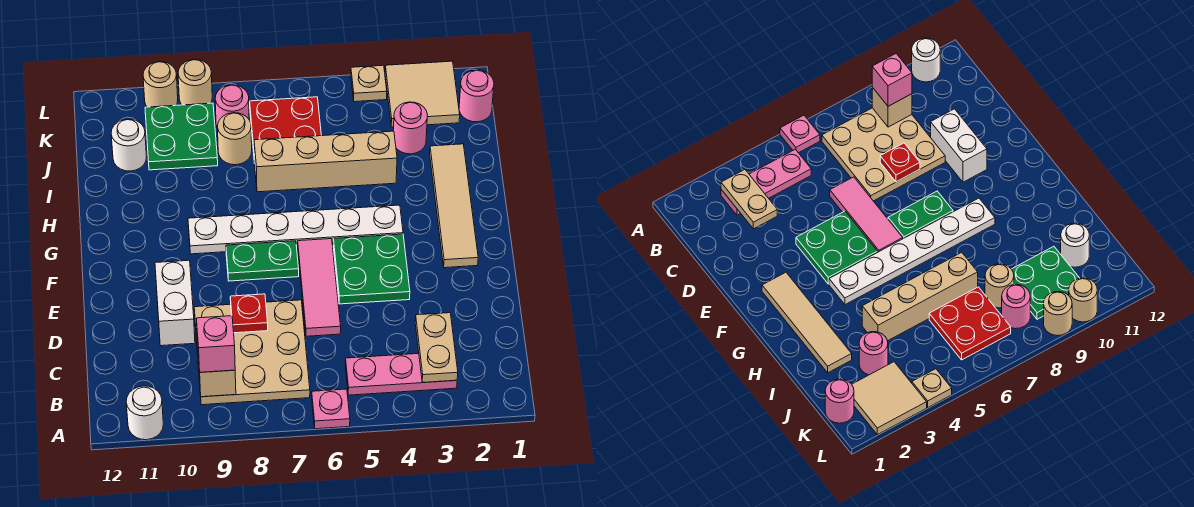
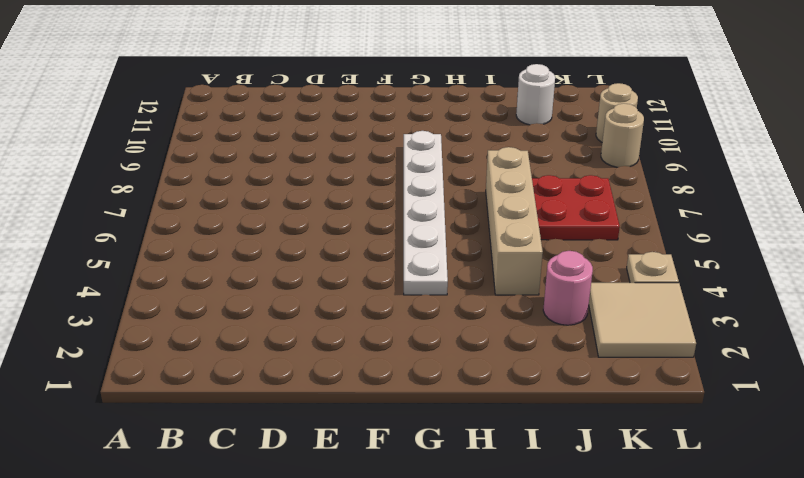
none -> pink plate A6 level 1
none -> white round brick A11 level 1
none -> pink plate B3:B5 level 1

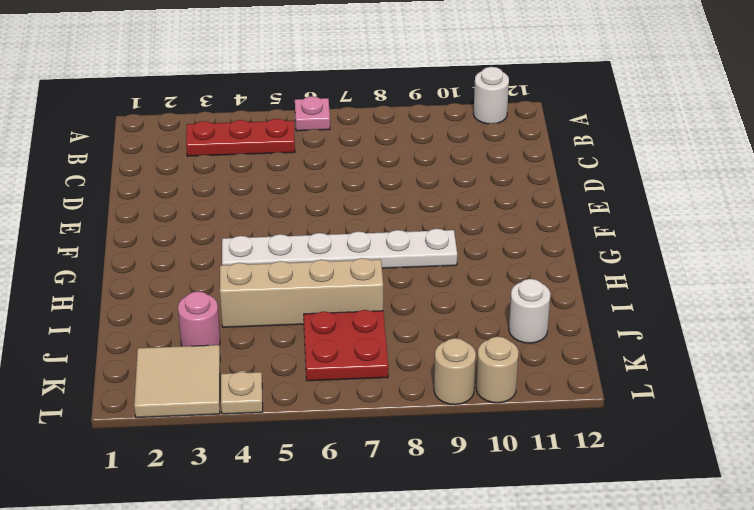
red plate B3:B5 level 1 -> pink plate B3:B5 level 1
none -> tan plate B7:D9 level 1
none -> pink tile D6:F6 level 1
none -> white brick D10:E10 level 1

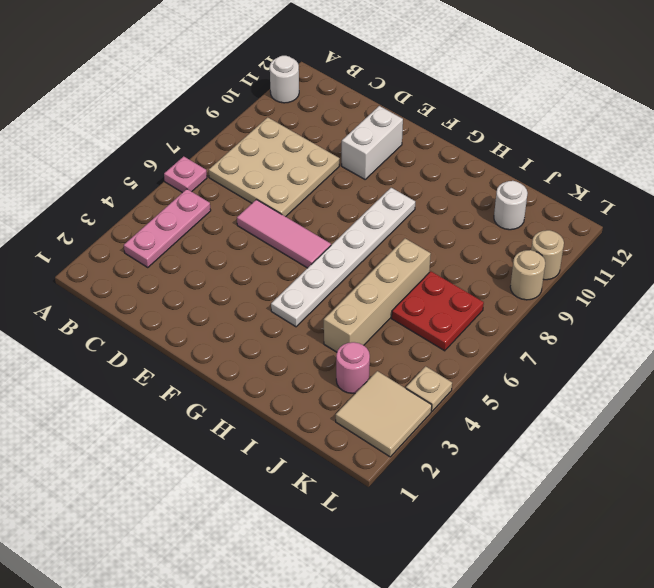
white brick E10:E11 level 1 -> white brick D10:E10 level 1
none -> green plate E4:F5 level 1
none -> tan tile F2:I2 level 1
none -> green plate F7:F8 level 1

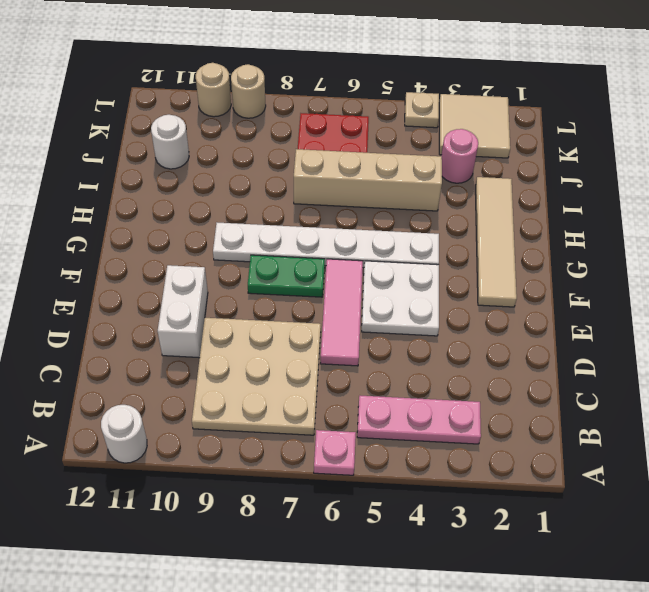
white plate E4:F5 level 1 -> green plate E4:F5 level 1
none -> tan round brick J8 level 1
none -> green plate J9:K10 level 1
none -> pink round brick K1 level 1

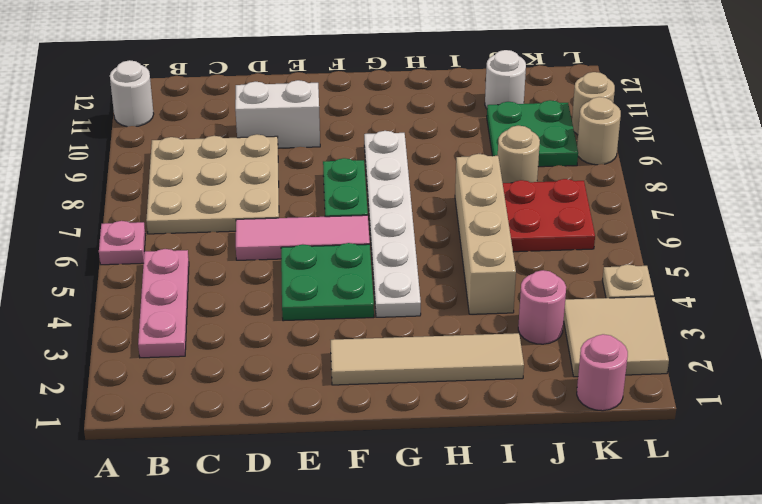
none -> pink round brick K8 level 1
none -> tan plate B3:C3 level 2
none -> tan brick B9 level 2

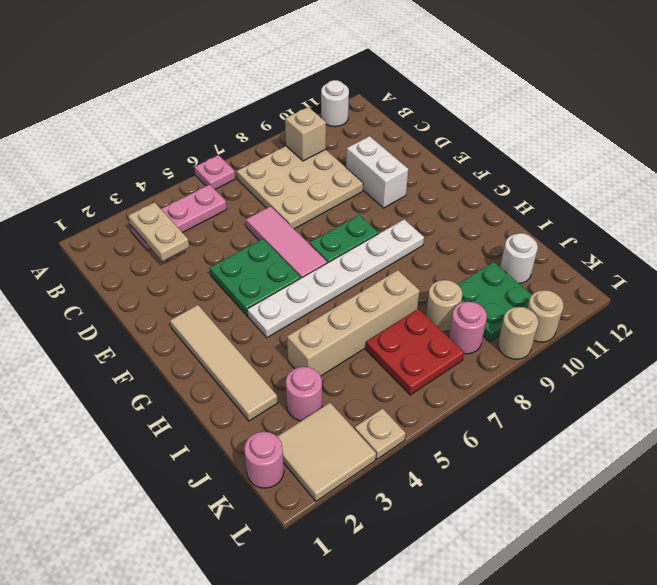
none -> red plate D8 level 2
none -> pink brick B9 level 3

